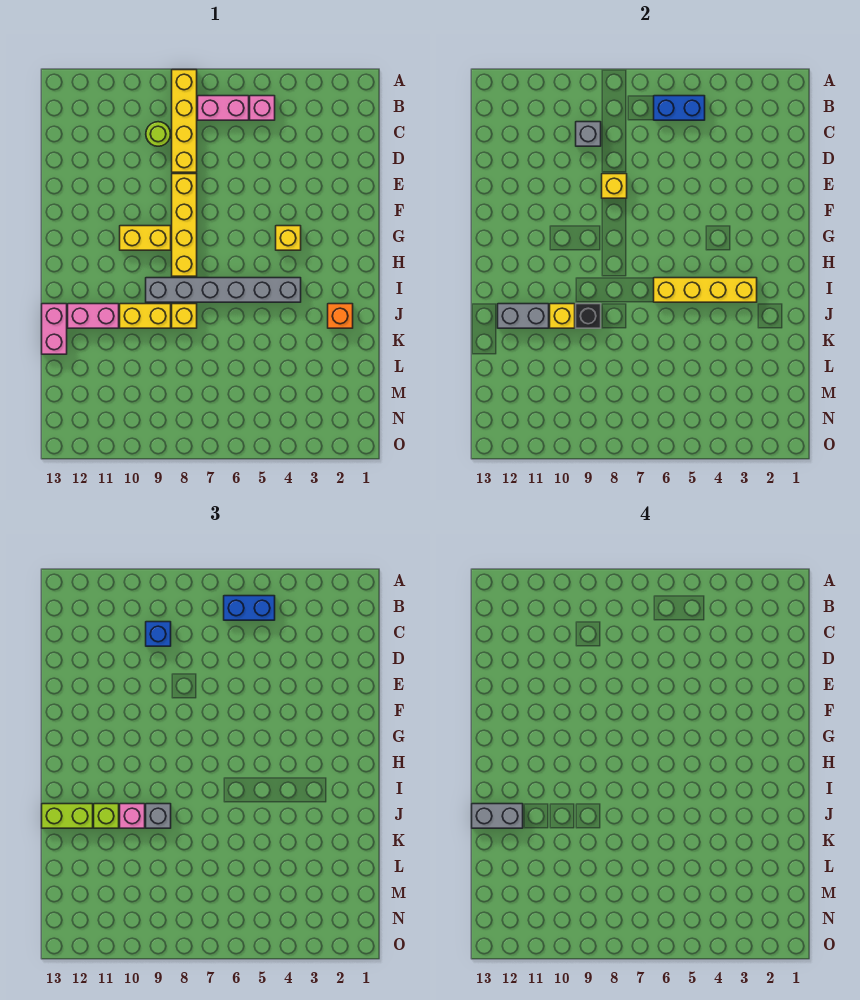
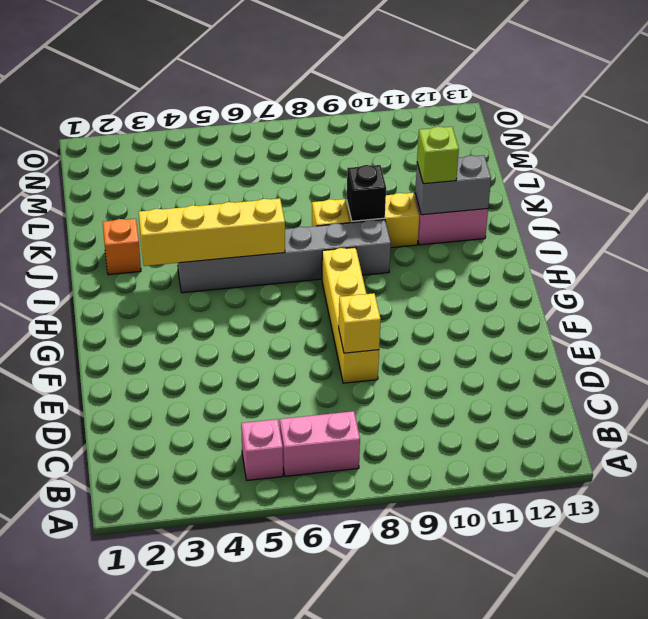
none -> yellow brick A8:D8 level 1
none -> lime round brick C9 level 1
none -> yellow brick G4 level 1

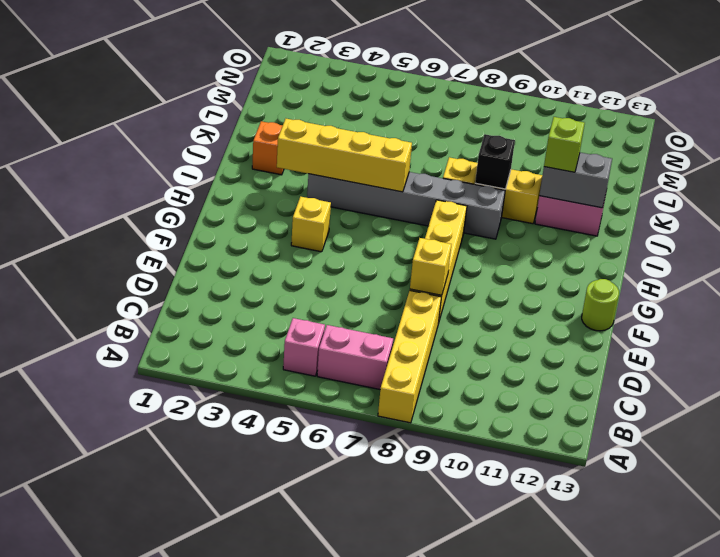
lime round brick F13 level 1 -> lime round brick C9 level 1
none -> yellow brick G9:G10 level 1
none -> pink brick J13:K13 level 1
none -> blue brick B5:B6 level 2

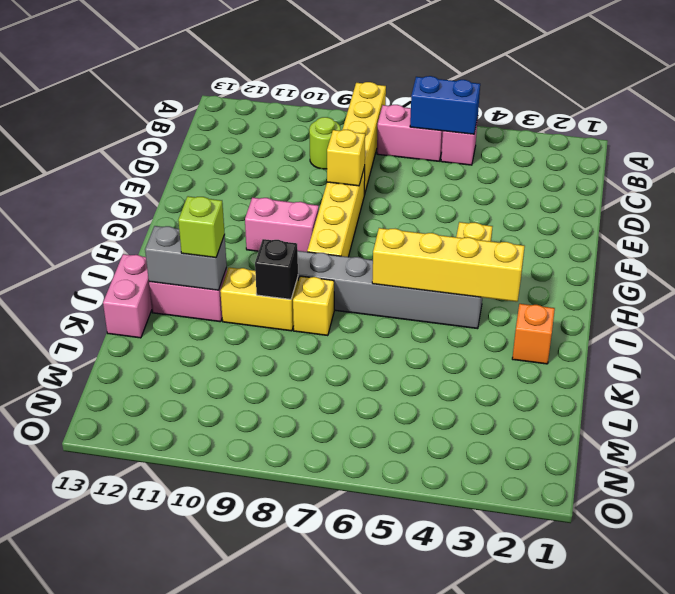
pink brick G9:G10 level 1 -> yellow brick G9:G10 level 1
none -> grey brick C9 level 2
none -> yellow brick J10 level 2
none -> blue brick B5:B6 level 3

